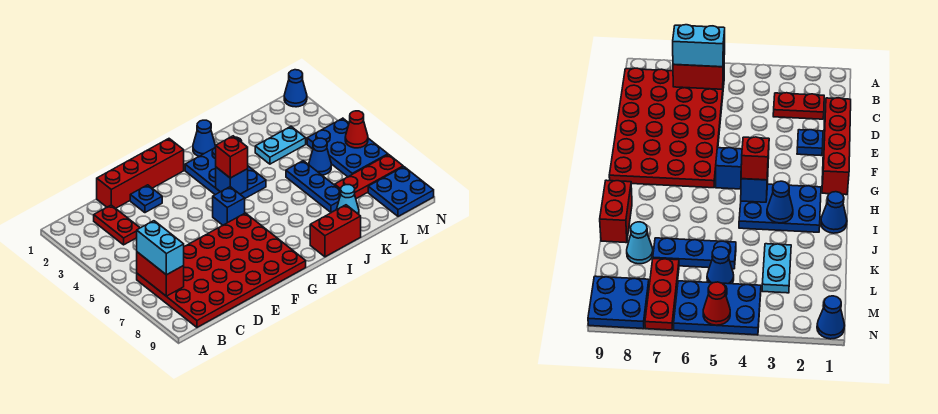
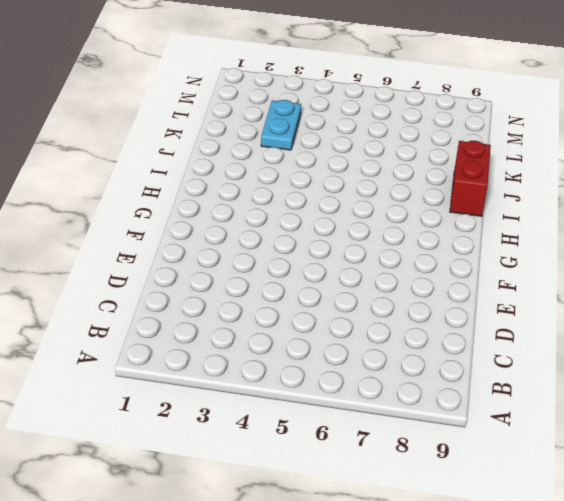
none -> red plate B6:G9 level 1
none -> red plate C2:C3 level 1
none -> red brick D1:G1 level 1

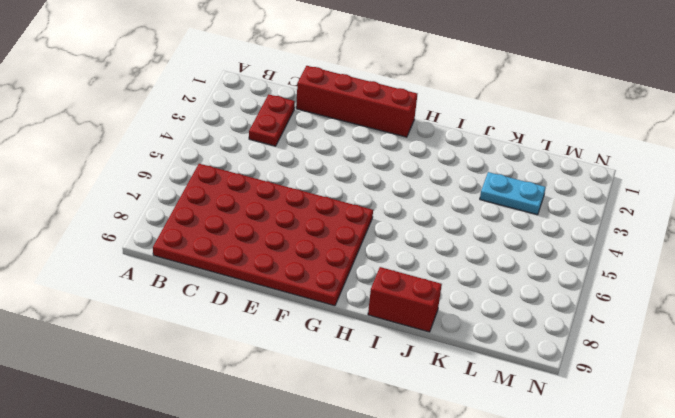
none -> blue plate E2 level 1
none -> blue brick G5 level 1
none -> blue plate H2:I4 level 1

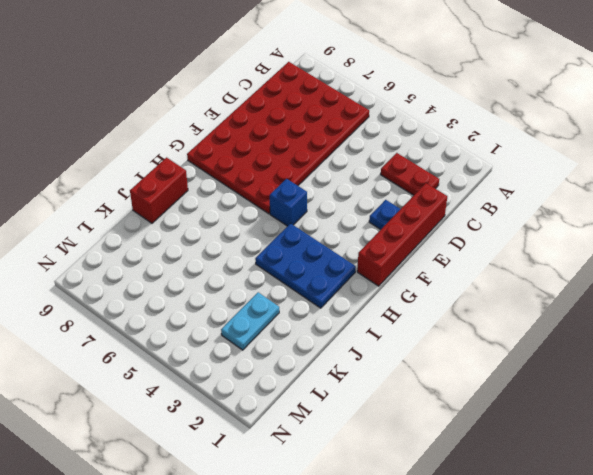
none -> blue cone I1 level 1
none -> blue plate K5:K7 level 1
none -> cyan cone K8 level 1

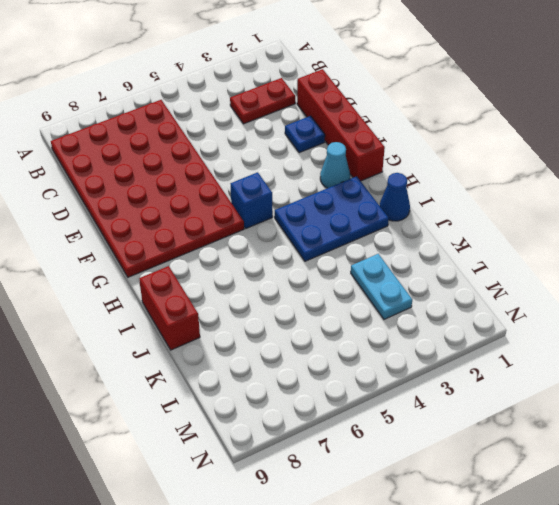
cyan cone G2 level 1 -> cyan cone K8 level 1
none -> blue plate K5:K7 level 1
none -> blue cone L5 level 1
none -> red plate L7:N7 level 1

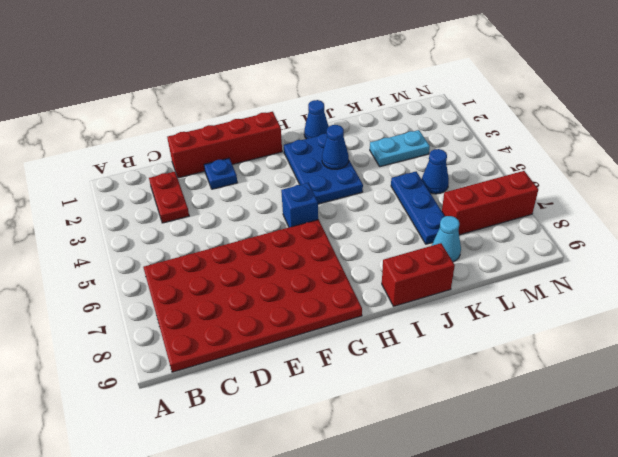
red brick L7:N7 level 1 -> red plate L7:N7 level 1
none -> blue plate M4:N6 level 1
none -> blue plate M8:N9 level 1
none -> blue cone N1 level 1

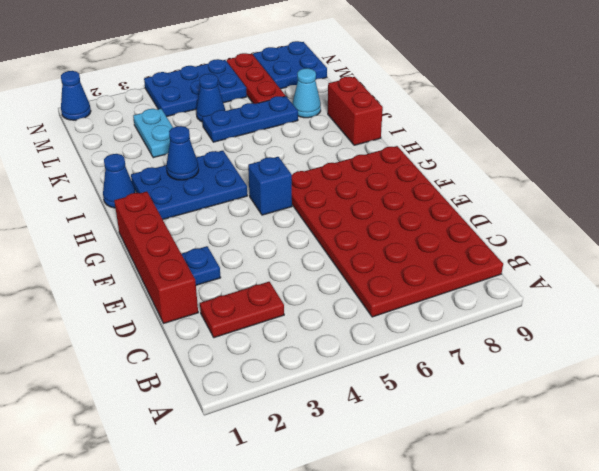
none -> red brick B6:B7 level 2
none -> blue brick H4 level 2
none -> red cone N5 level 2

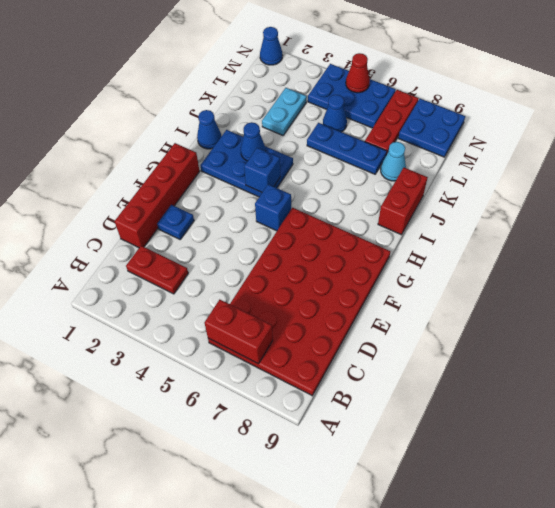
none -> cyan brick B6:B7 level 3
none -> red brick H4 level 3

